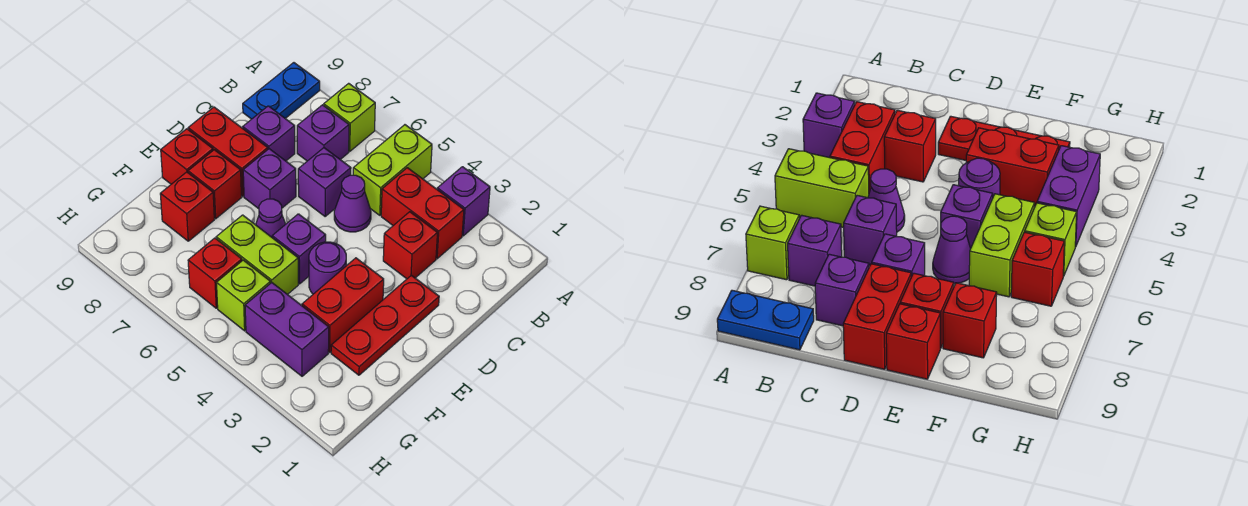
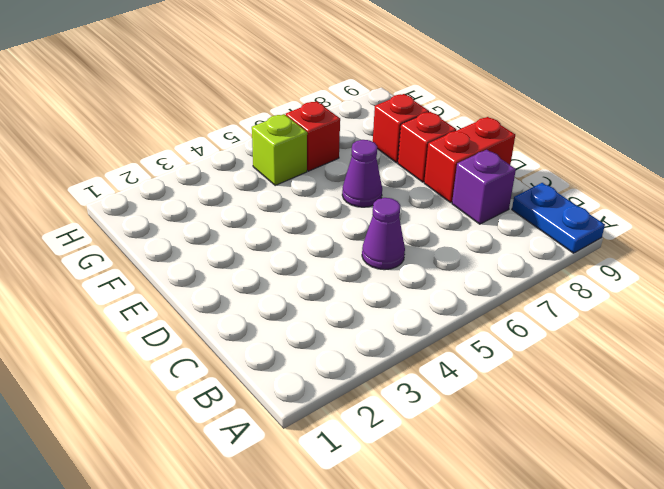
none -> purple brick A3 level 1
none -> lime brick A5:B5 level 1
none -> lime brick A7 level 1

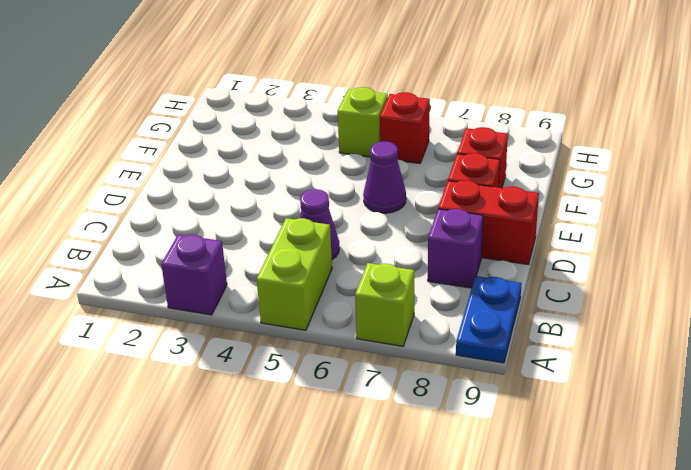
none -> red brick B3:B4 level 1
none -> purple brick B7 level 1
none -> red brick C3 level 1

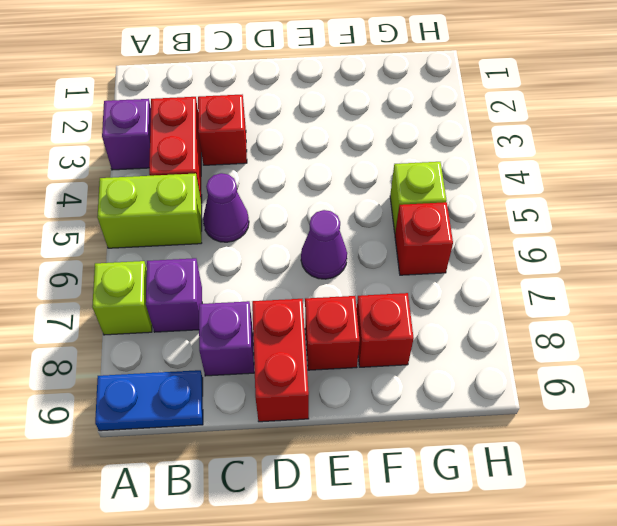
none -> purple brick C6 level 1
none -> red plate D2:F2 level 1
none -> purple brick D7 level 1

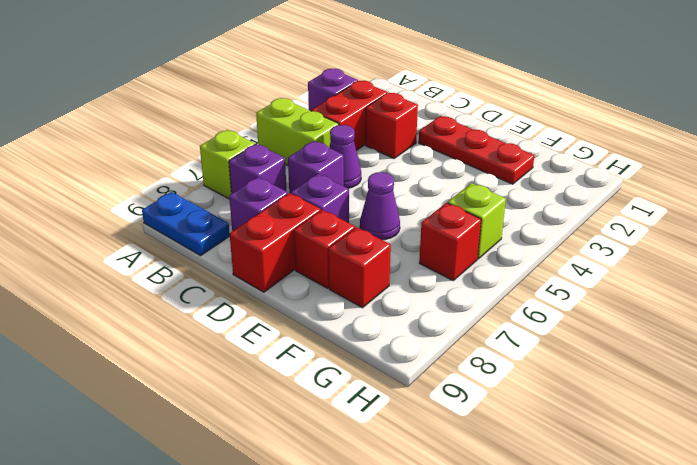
none -> red brick E3:F3 level 1
none -> purple round brick E4 level 1
none -> purple brick E5 level 1

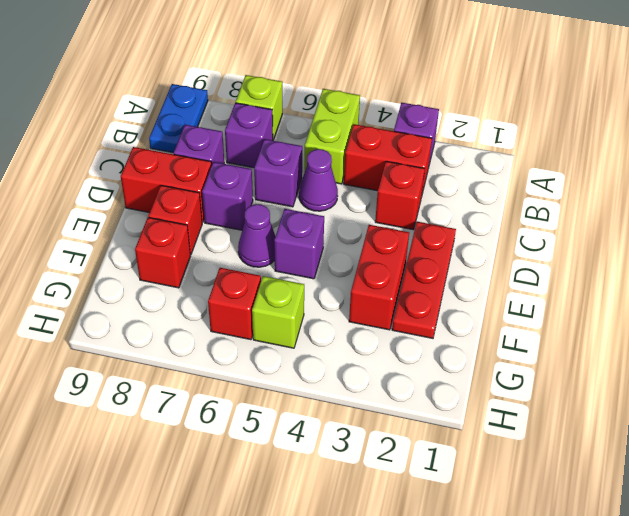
none -> purple round brick E4 level 1
none -> red brick E9 level 1
none -> lime brick F5:F6 level 1

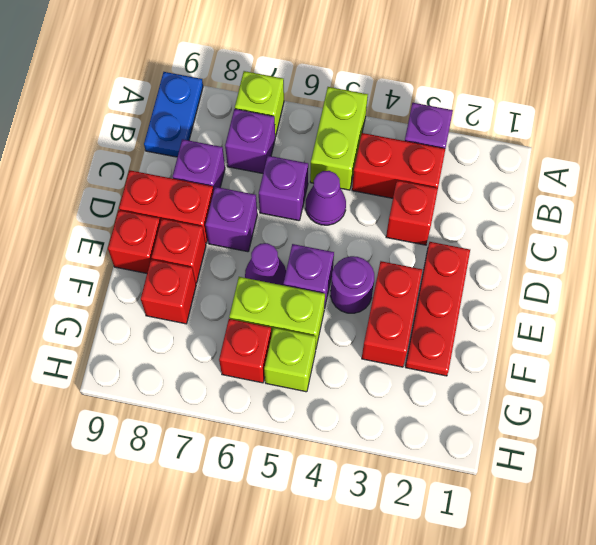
none -> purple brick G3:G4 level 1

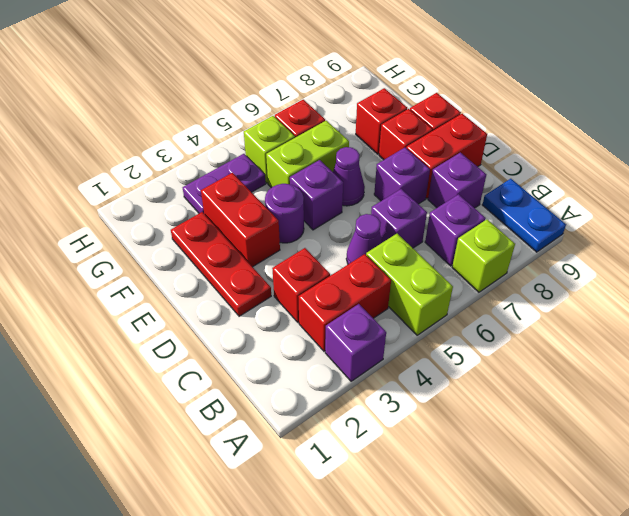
purple plate G3:G4 level 1 -> purple brick G3:G4 level 1

